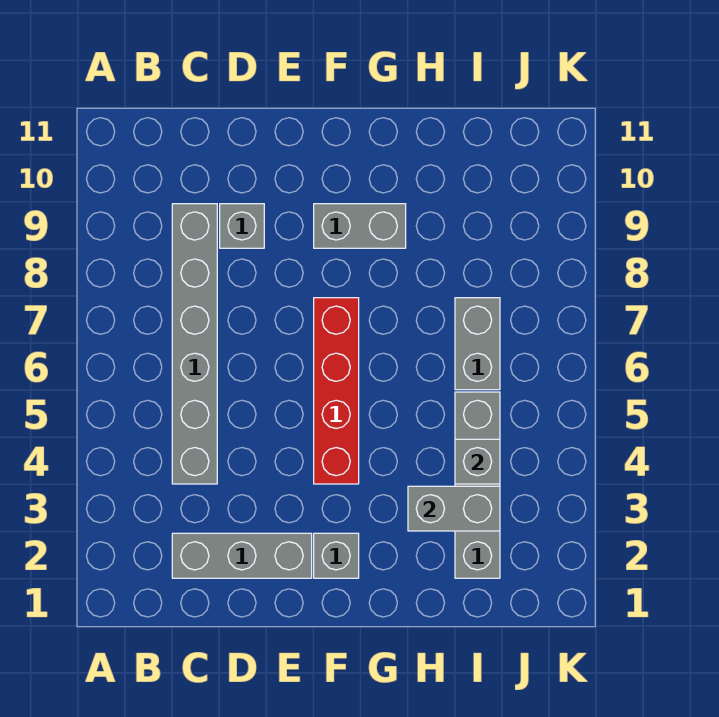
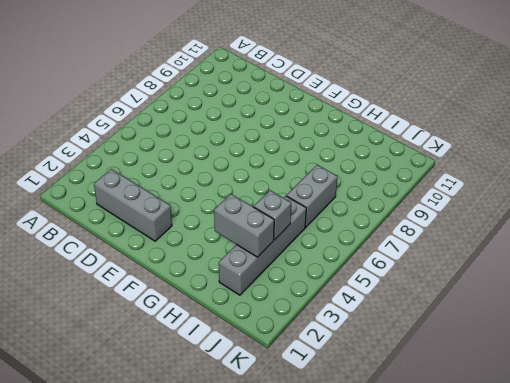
none -> grey brick C4:C9 level 1
none -> grey brick D9 level 1

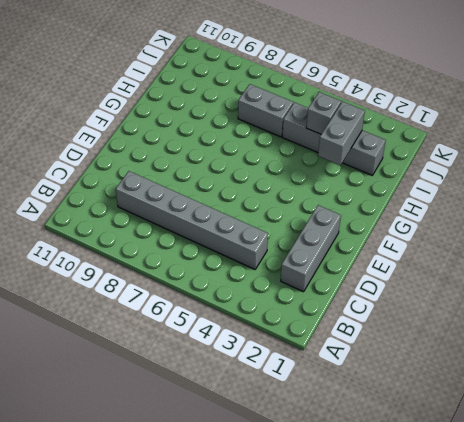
none -> grey brick D9 level 1
none -> grey brick F2 level 1

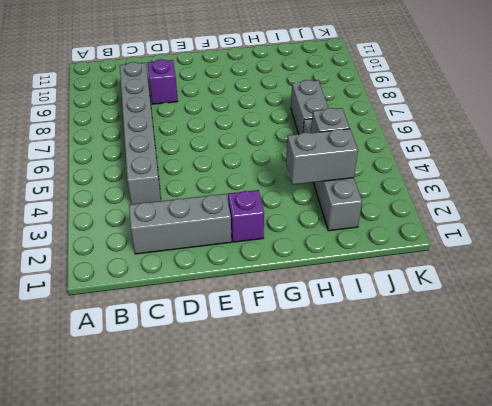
purple brick D9 level 1 -> grey brick D9 level 1
purple brick F2 level 1 -> grey brick F2 level 1
none -> red brick F4:F7 level 1
none -> grey brick F9:G9 level 1

